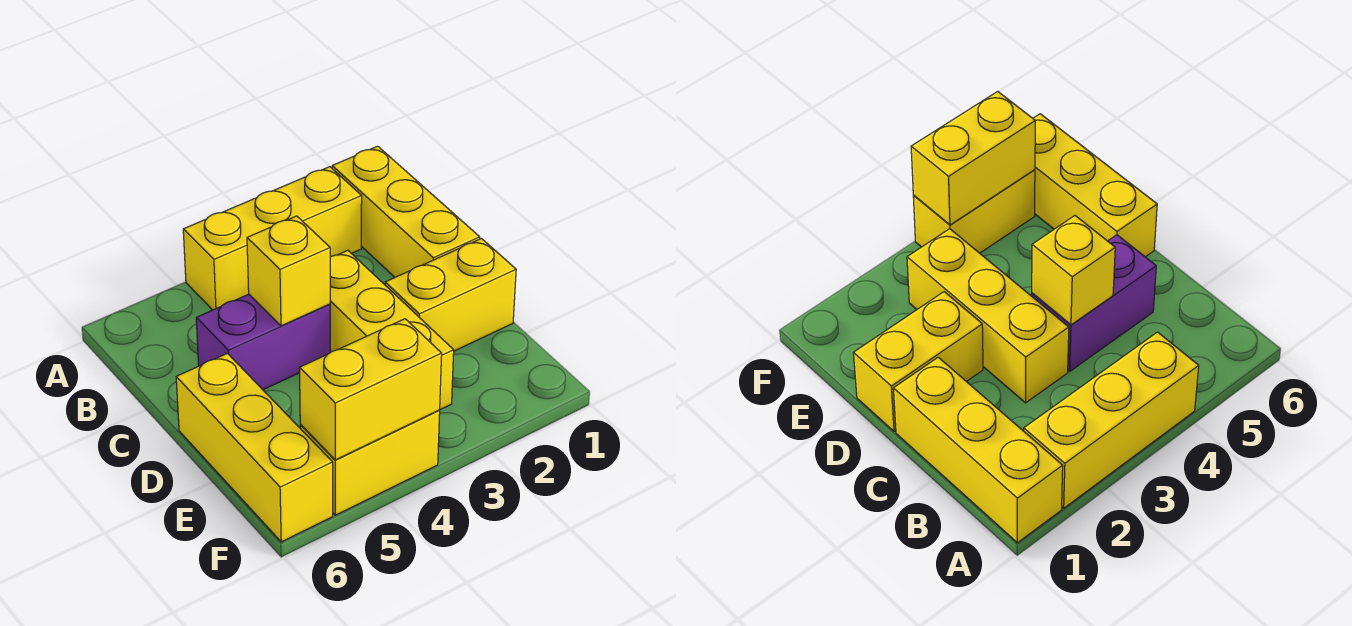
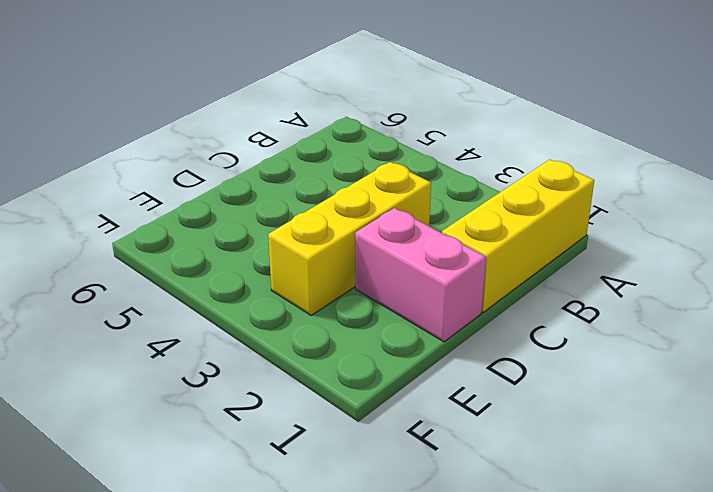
pink brick D1:D2 level 1 -> yellow brick D1:D2 level 1
none -> yellow brick A2:A4 level 1
none -> purple brick C4:C5 level 1

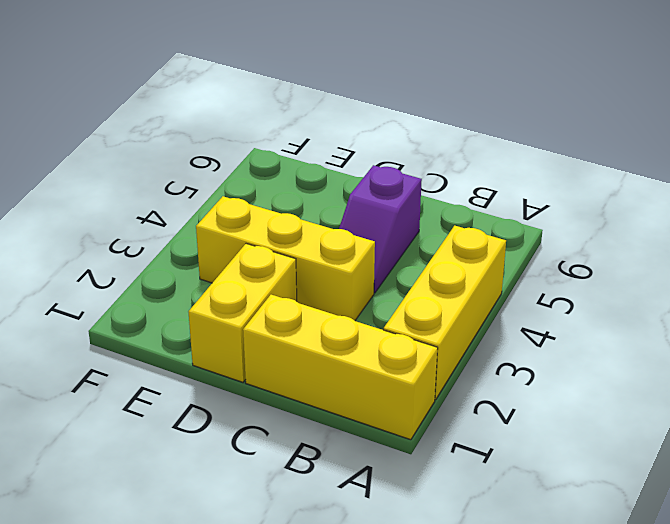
purple slope C4:C5 level 1 top 5 -> purple brick C4:C5 level 1
none -> yellow brick D6:F6 level 1
none -> yellow brick F4:F5 level 1

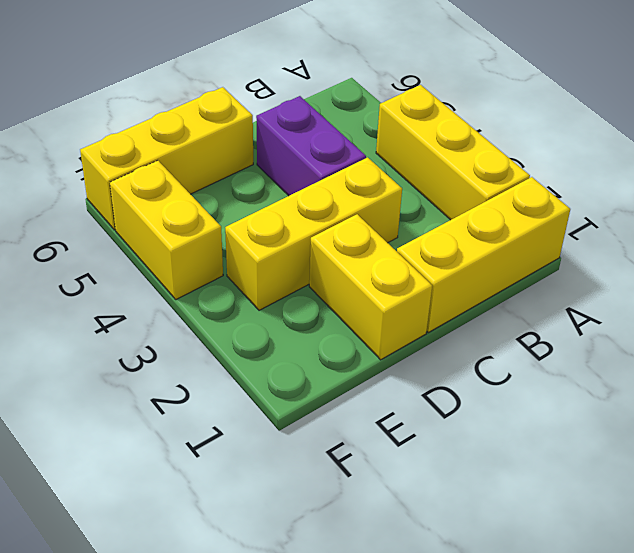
none -> yellow brick C4 level 2
none -> yellow brick F4:F5 level 2

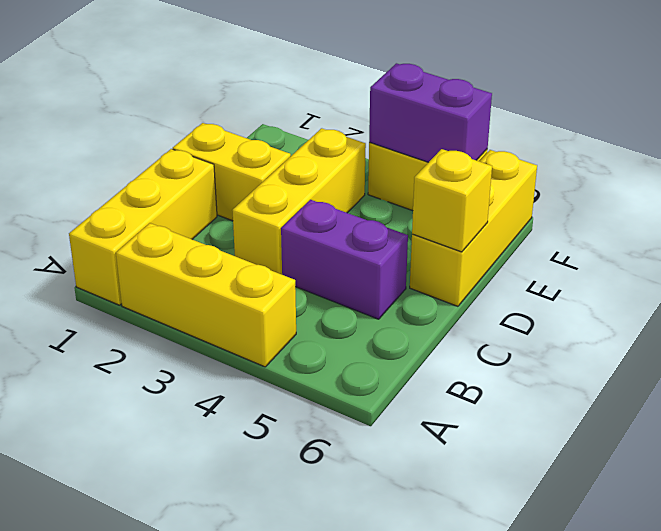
yellow brick D6 level 2 -> yellow brick C4 level 2
purple brick F4:F5 level 2 -> yellow brick F4:F5 level 2

